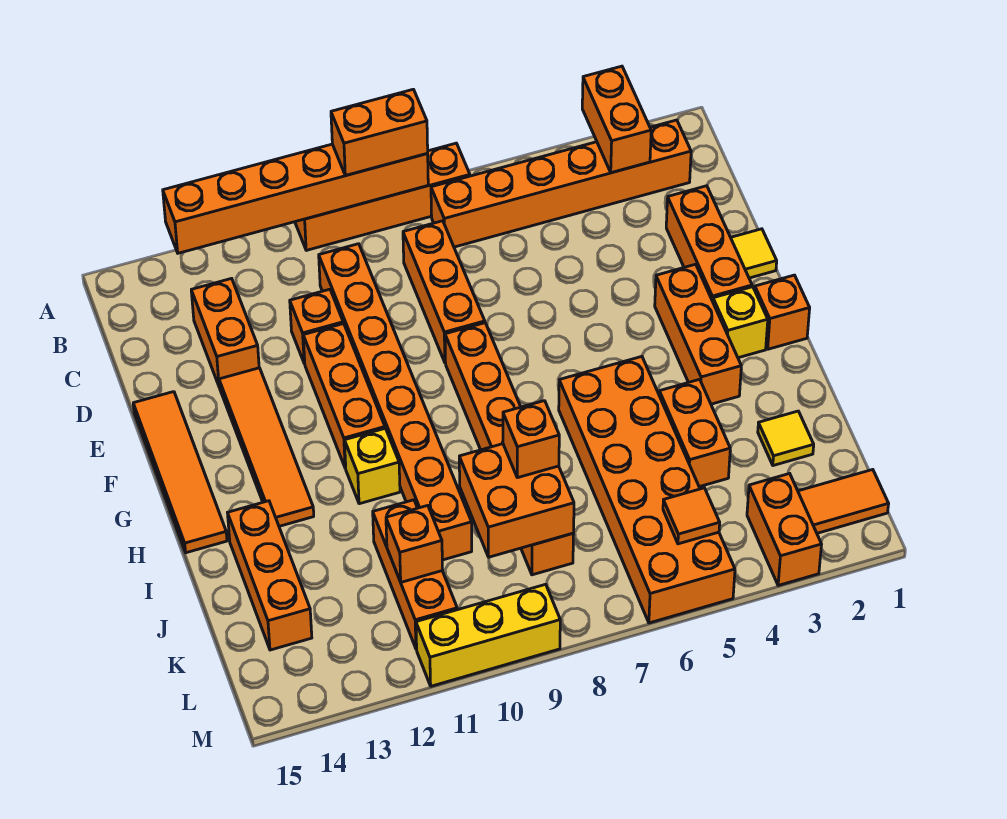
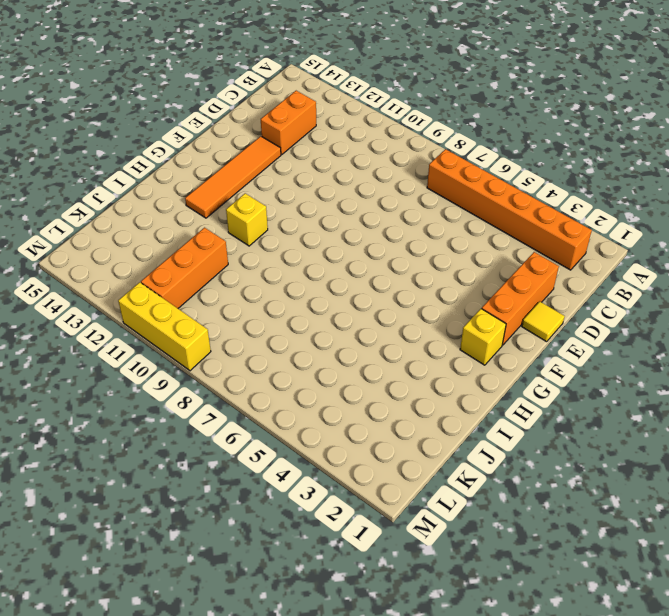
none -> orange brick A7:A10 level 1
none -> orange brick C8:E8 level 1
none -> orange brick C10:J10 level 1
none -> orange brick D11 level 1

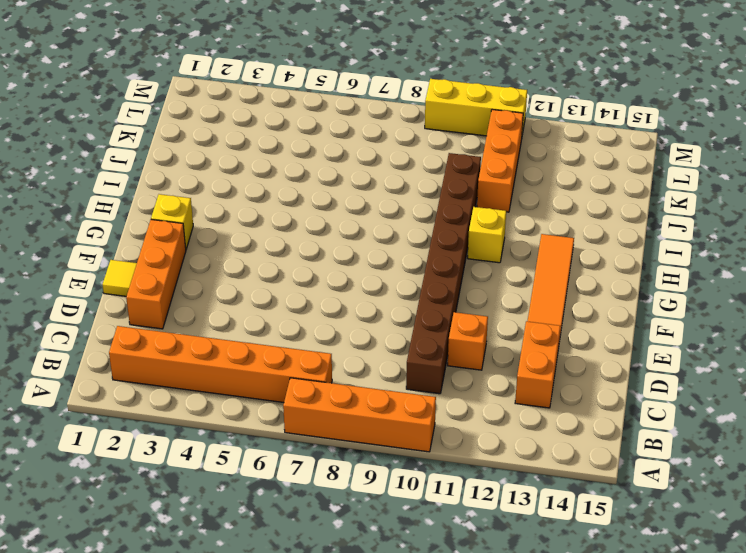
brown brick C10:J10 level 1 -> orange brick C10:J10 level 1
none -> orange brick C8:E8 level 1
none -> orange brick E11:G11 level 1
none -> orange tile E15:H15 level 1
none -> orange brick F3:H3 level 1

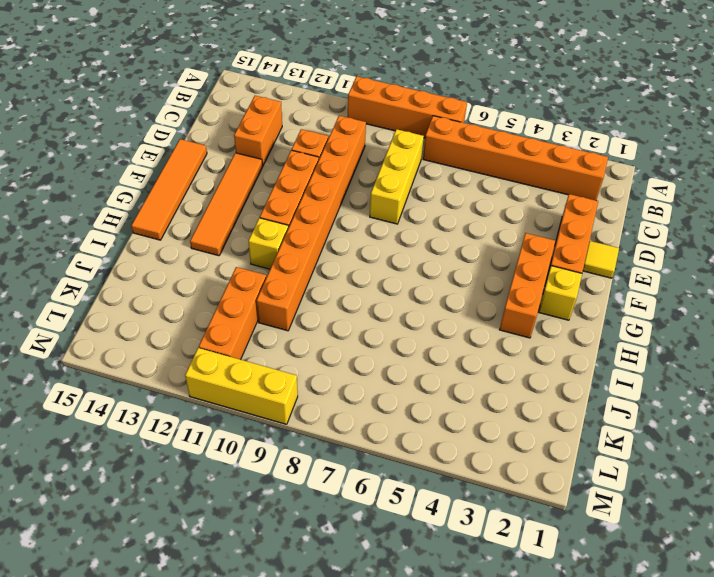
yellow brick C8:E8 level 1 -> orange brick C8:E8 level 1
none -> orange brick F8:K8 level 1
none -> orange brick G1 level 1
none -> orange brick H5:M6 level 1
none -> orange brick I4:J4 level 1

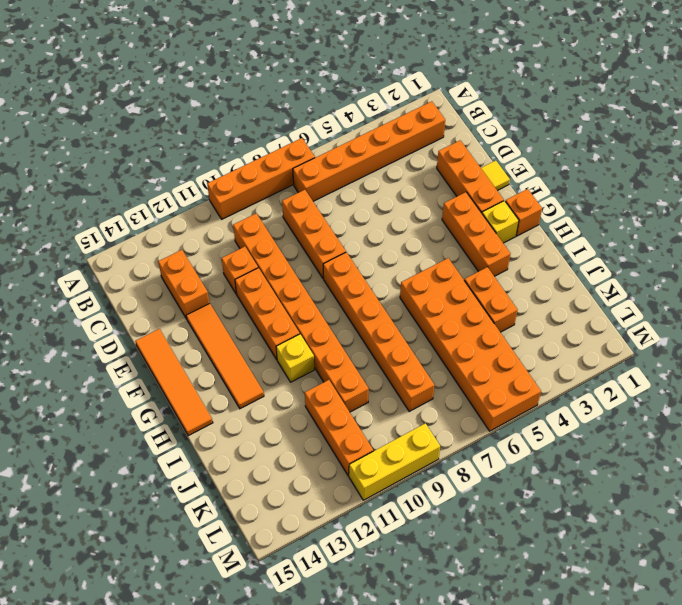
none -> orange brick I14:K14 level 1
none -> yellow tile J2 level 1
none -> orange tile L1:L2 level 1
none -> orange brick L3:M3 level 1

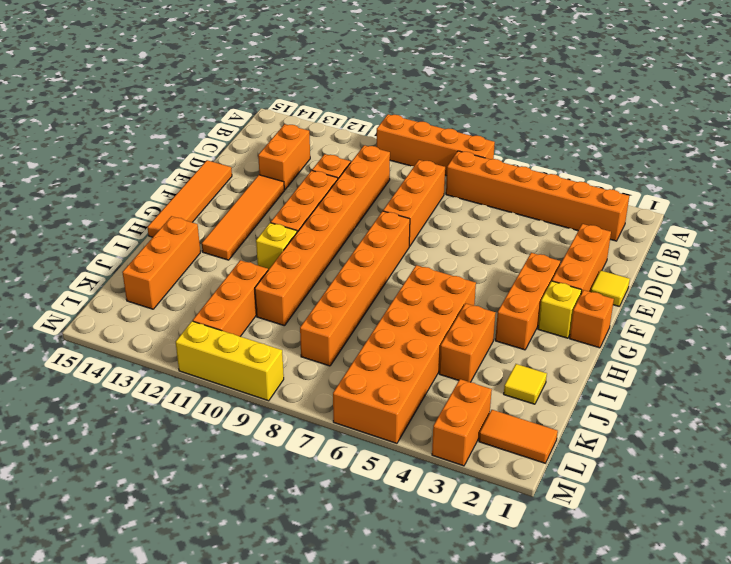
none -> orange brick A3:B3 level 2
none -> orange brick A8:A13 level 2
none -> orange brick J8:K9 level 2
none -> orange brick K11 level 2

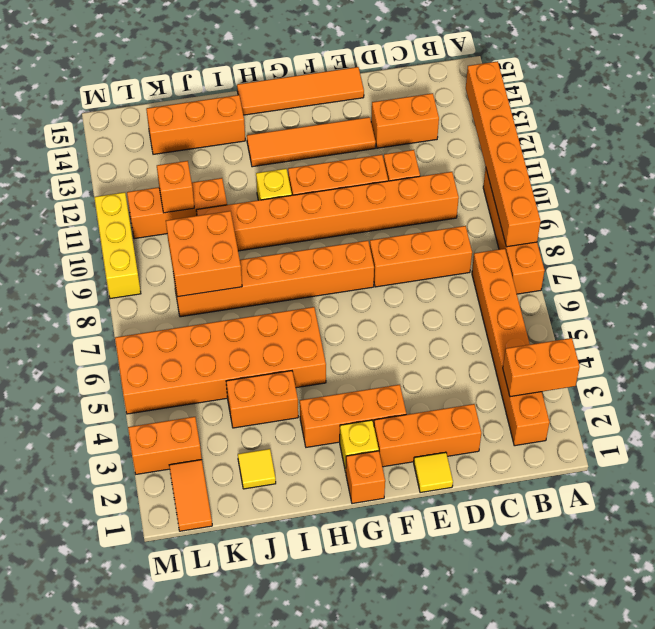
none -> orange tile L5 level 2
none -> orange brick A8:A9 level 3
none -> orange brick J8 level 3

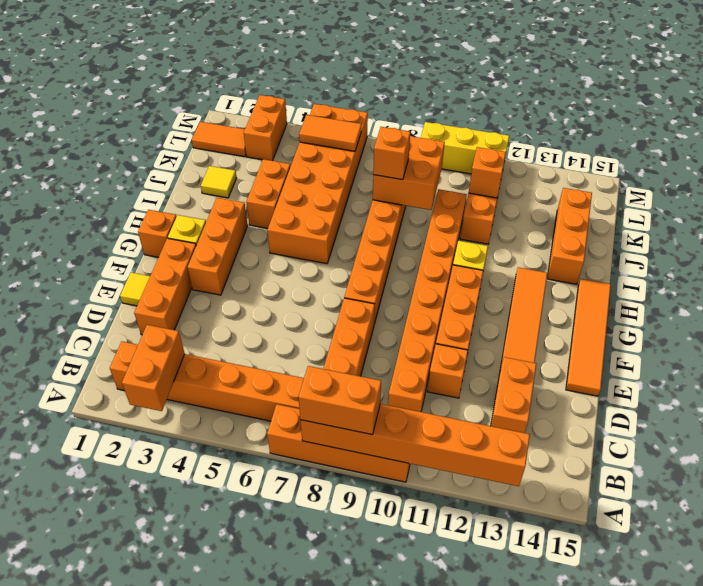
orange tile L5:L6 level 2 -> orange tile L5 level 2

